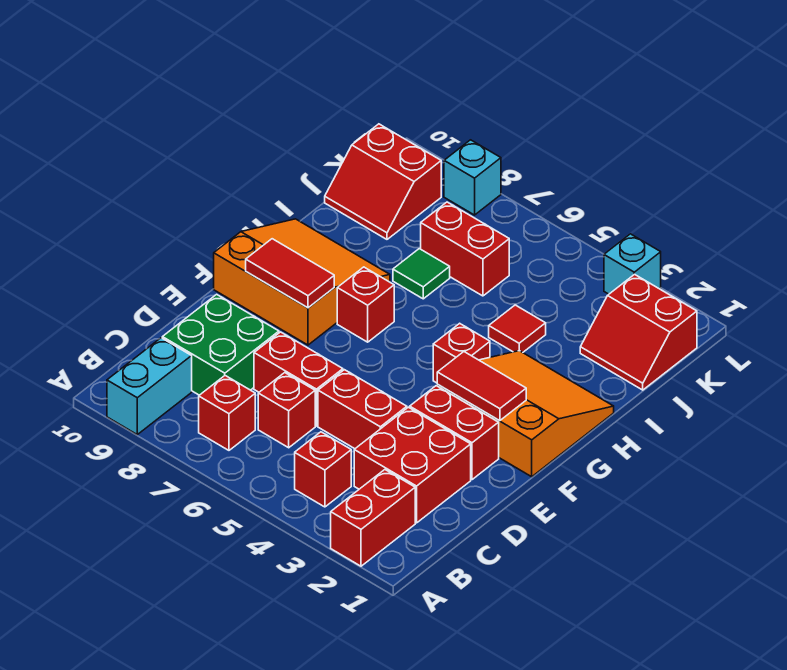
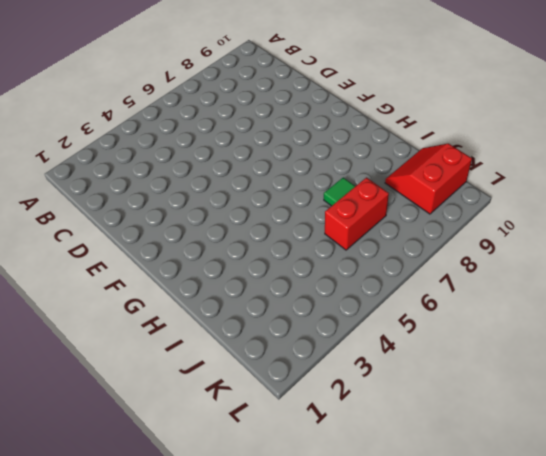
none -> red brick A2:B2 level 1
none -> cyan brick A9:B9 level 1
none -> red brick B4 level 1

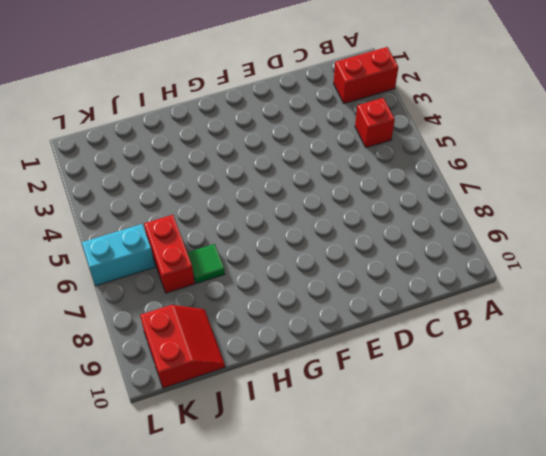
cyan brick K6:L6 level 1 -> cyan brick A9:B9 level 1
none -> red brick B7 level 1
none -> red brick C2:D3 level 1
none -> red brick C6 level 1

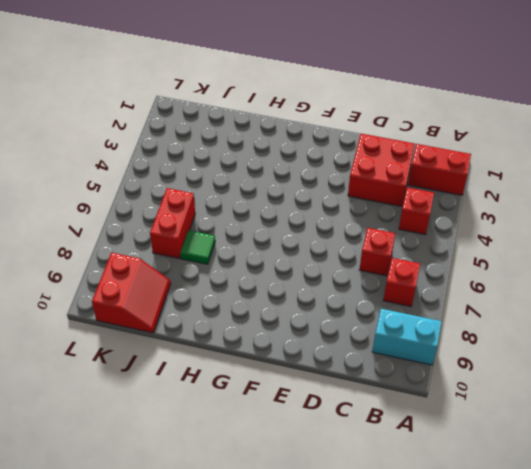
none -> green brick C8:D9 level 1
none -> red brick D4:D5 level 1
none -> red brick D6:D7 level 1

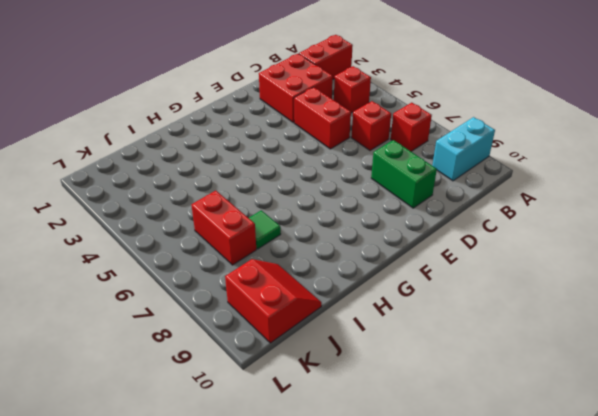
green brick D8:D9 level 1 -> green brick C8:D9 level 1
none -> red brick D6:D7 level 1
none -> red brick E2:E3 level 1
none -> orange slope F1:H3 level 1 top F

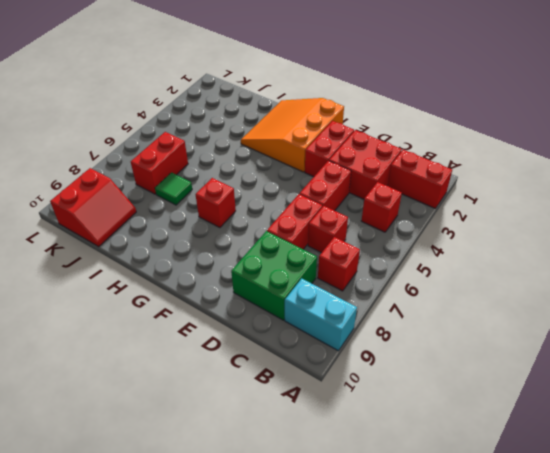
none -> orange slope F8:H10 level 1 top F
none -> red brick G4 level 1
none -> red tile I4 level 1

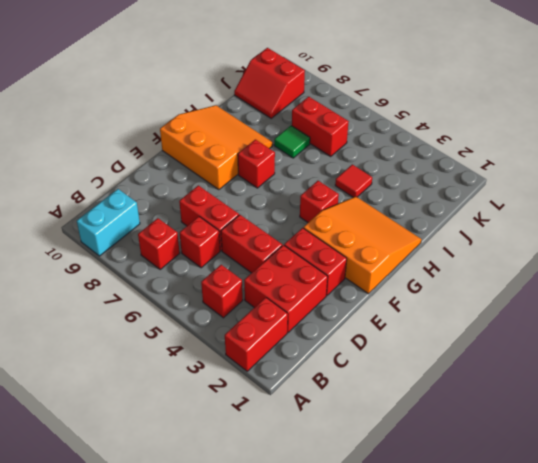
none -> green brick C8:D9 level 1
none -> red slope J1:K2 level 1 top K
none -> cyan brick L3 level 1

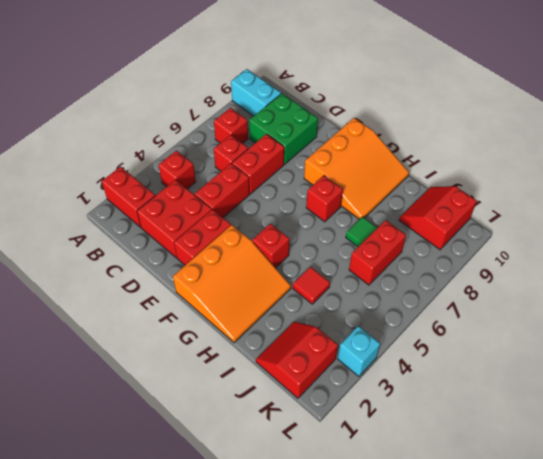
none -> cyan brick L8 level 1
none -> red tile F2:F3 level 2
none -> red tile F8:F9 level 2

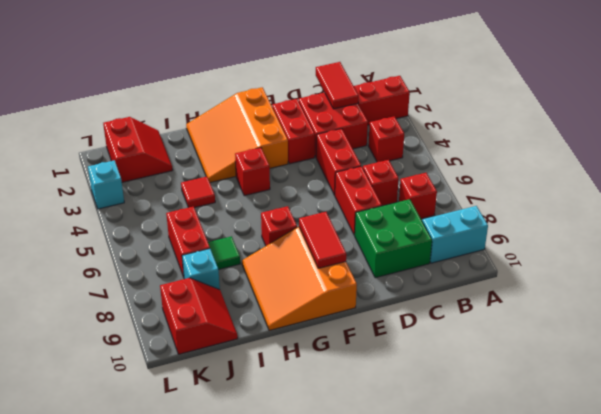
red tile C1:C2 level 2 -> red tile F2:F3 level 2
cyan brick J8 level 1 -> cyan brick L8 level 1

